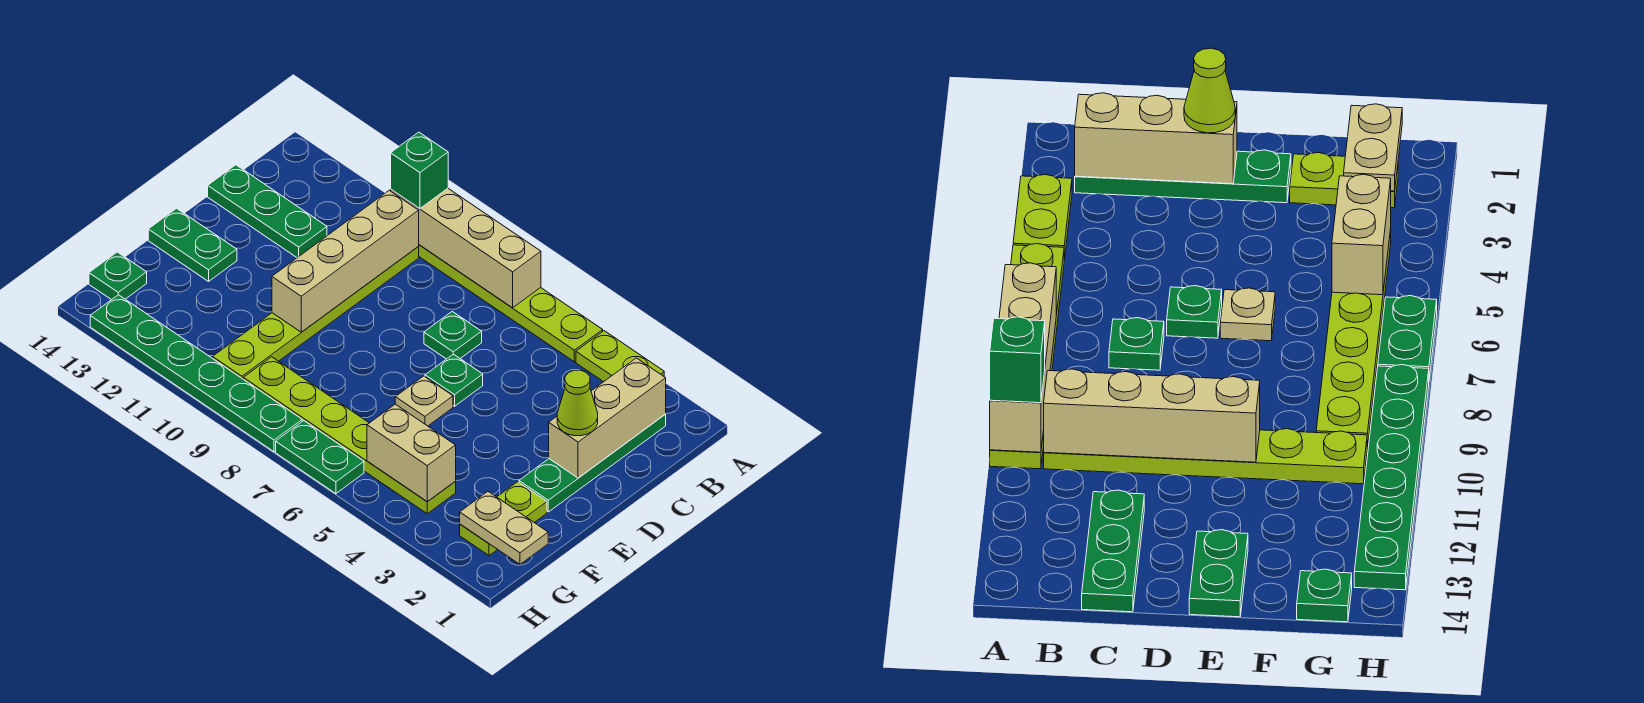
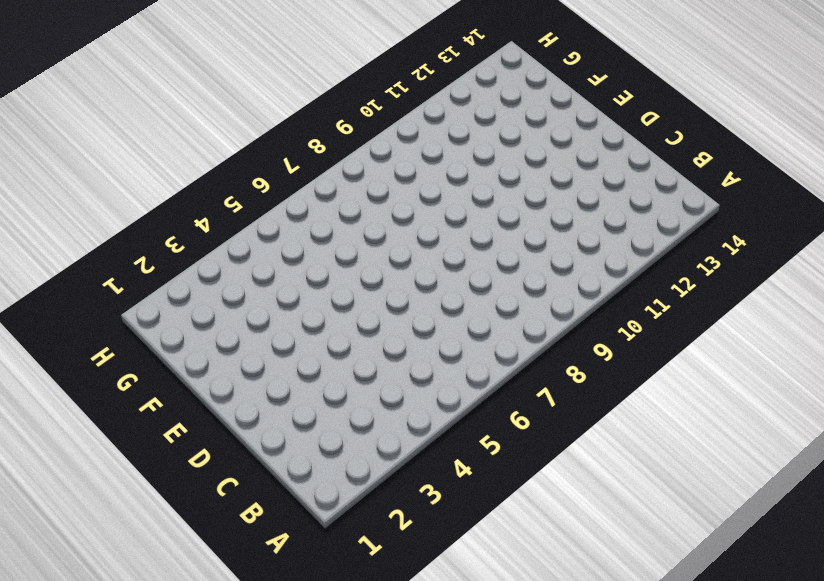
none -> lime plate A3:A4 level 1
none -> lime plate A5:A10 level 1
none -> green plate B2:E2 level 1

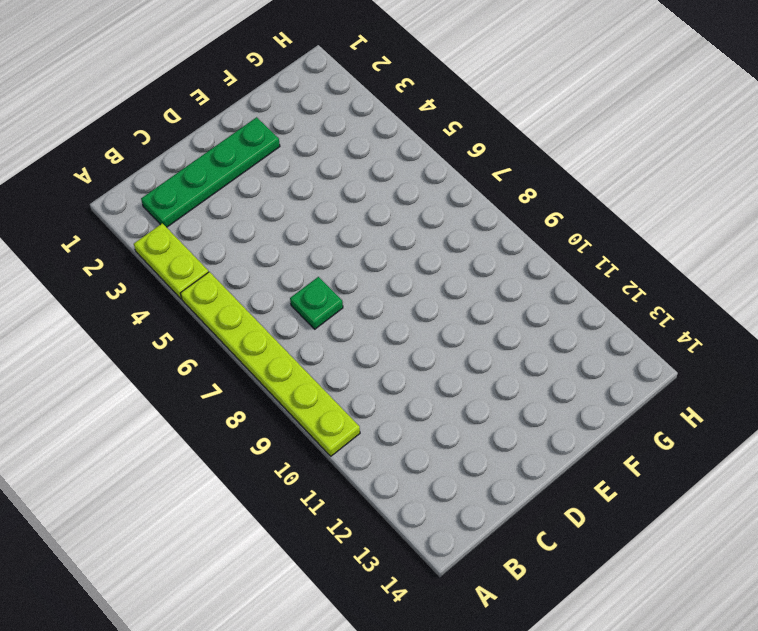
none -> lime plate B10:G10 level 1
none -> green plate C12:C14 level 1
none -> green plate D6 level 1

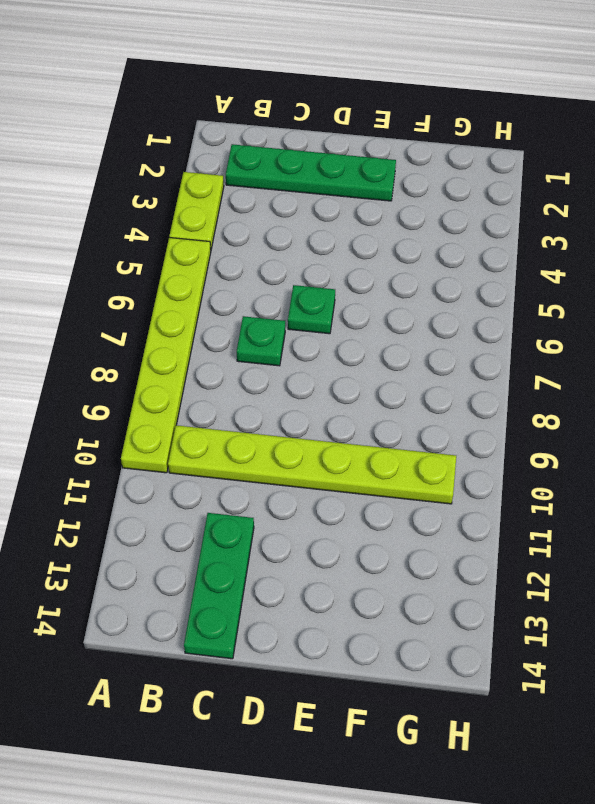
none -> tan plate E6 level 1
none -> green plate E13:E14 level 1
none -> lime plate F2:G2 level 1

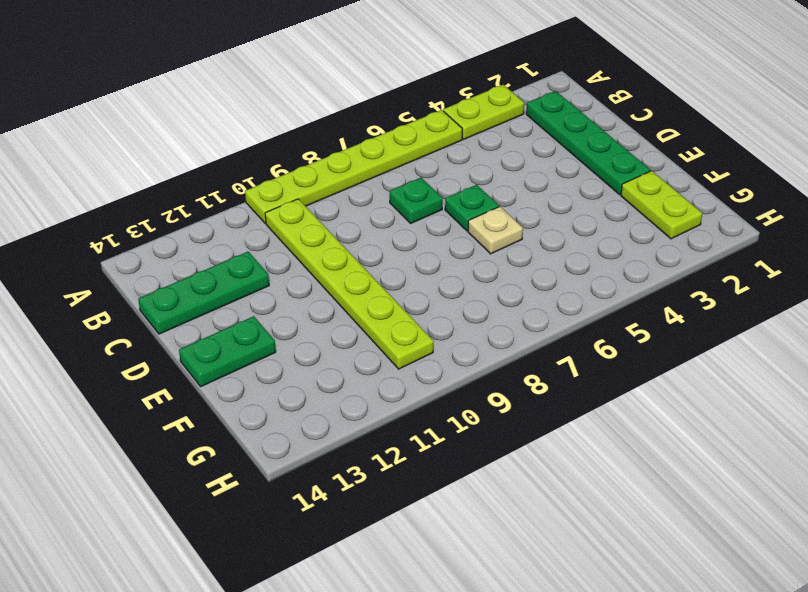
none -> lime plate G4:G9 level 1
none -> green plate G14 level 1
none -> green plate H6:H7 level 1

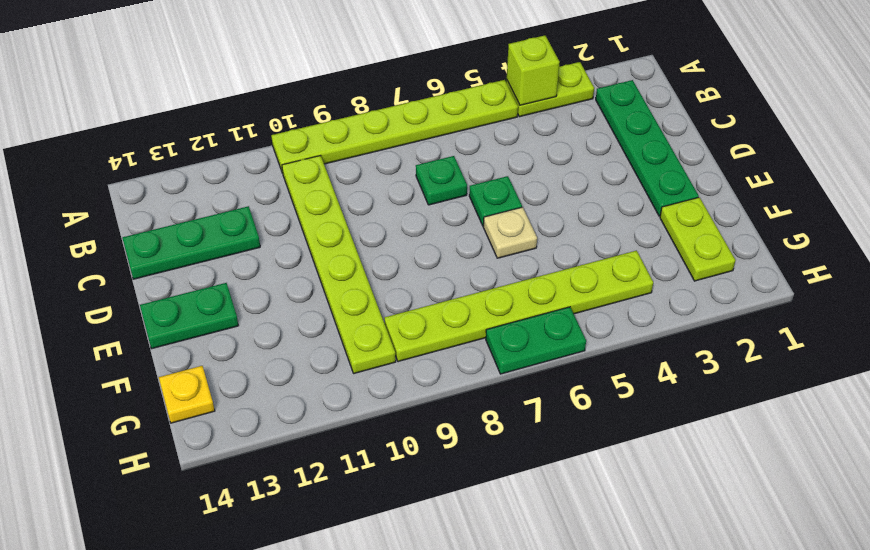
lime brick A4 level 2 -> none
yellow plate G14 level 1 -> green plate G14 level 1
none -> green plate H8:H13 level 1
none -> tan brick A7:A10 level 2
none -> tan brick B2:D2 level 2

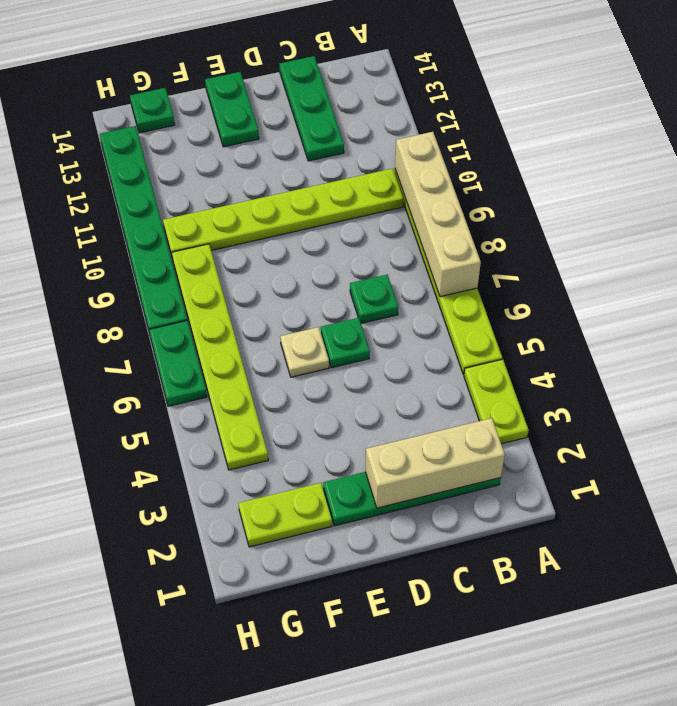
none -> tan brick B10:E10 level 2
none -> tan plate G1:G2 level 2
none -> tan brick G4:G5 level 2

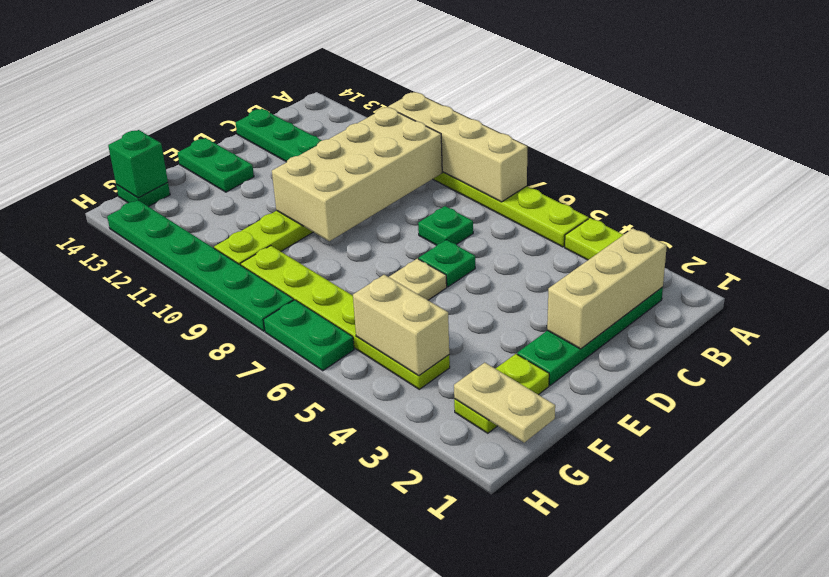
tan brick B9:E10 level 2 -> tan brick B10:E10 level 2
green brick G14 level 2 -> green brick A10 level 3
none -> lime cone D2 level 3

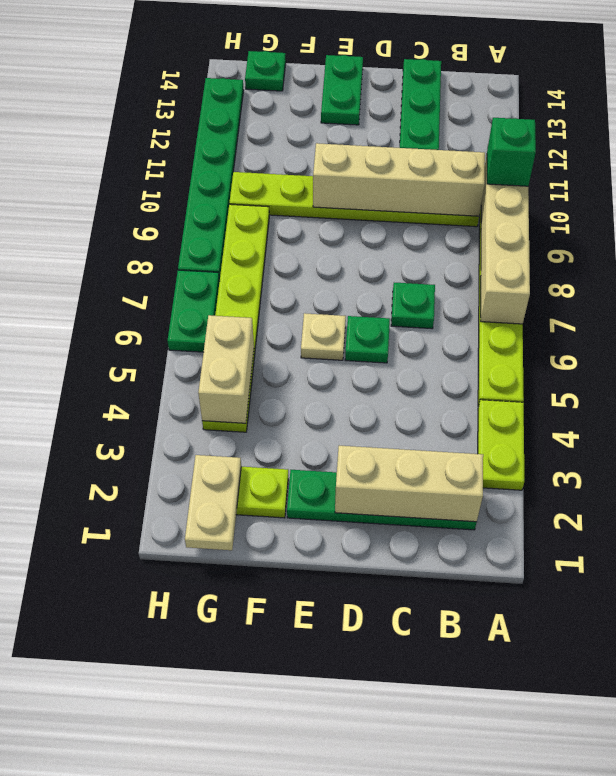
none -> lime cone D2 level 3

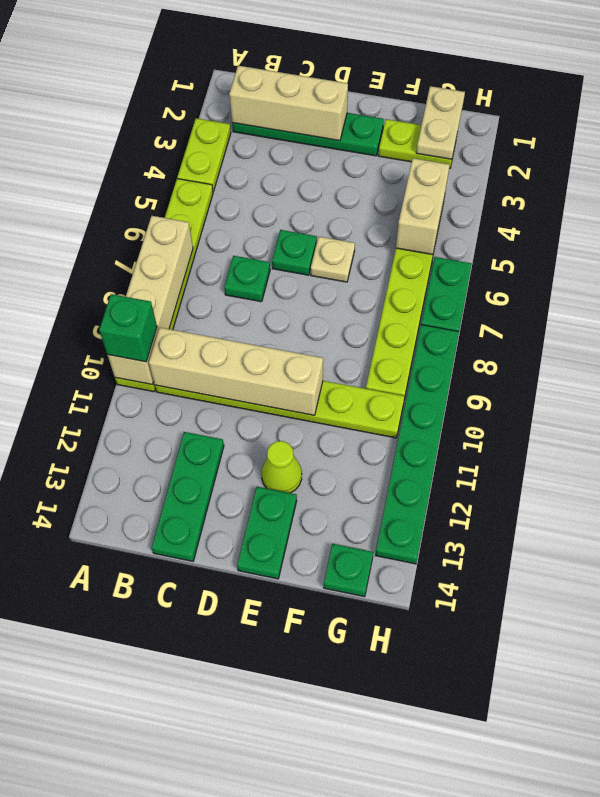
lime cone E12 level 1 -> lime cone D2 level 3

